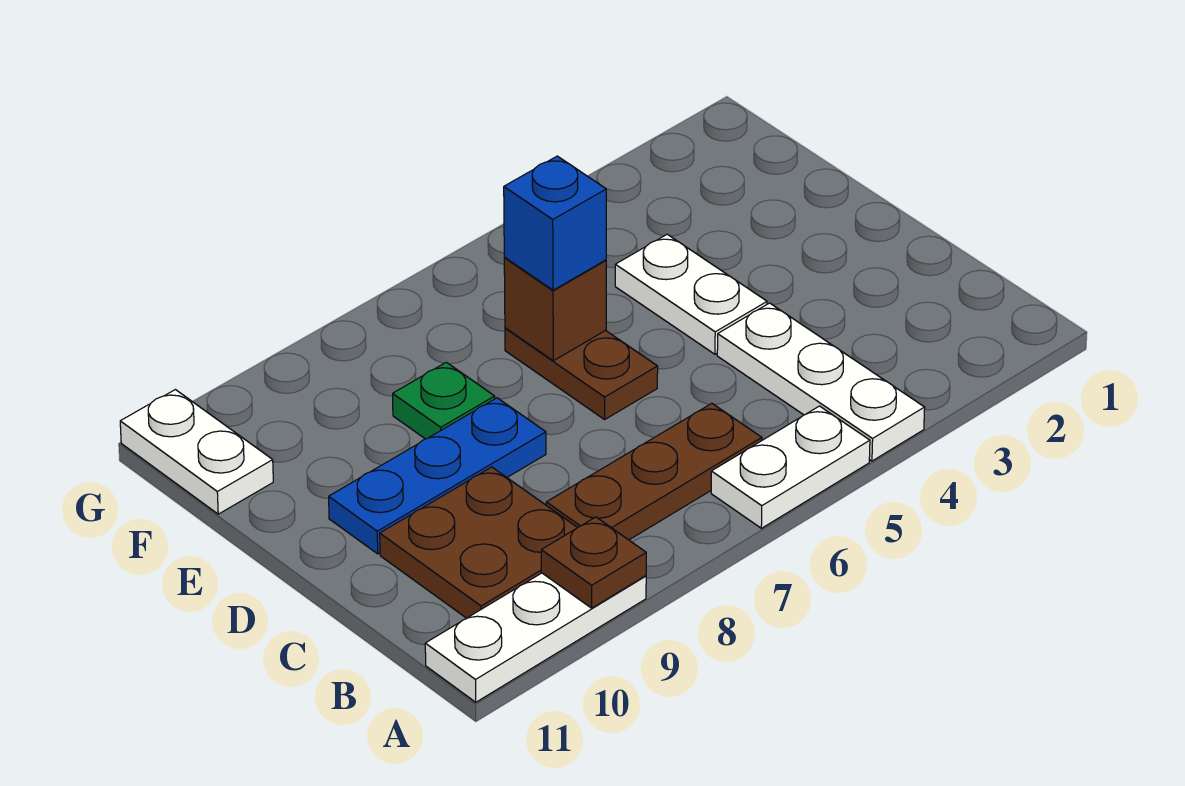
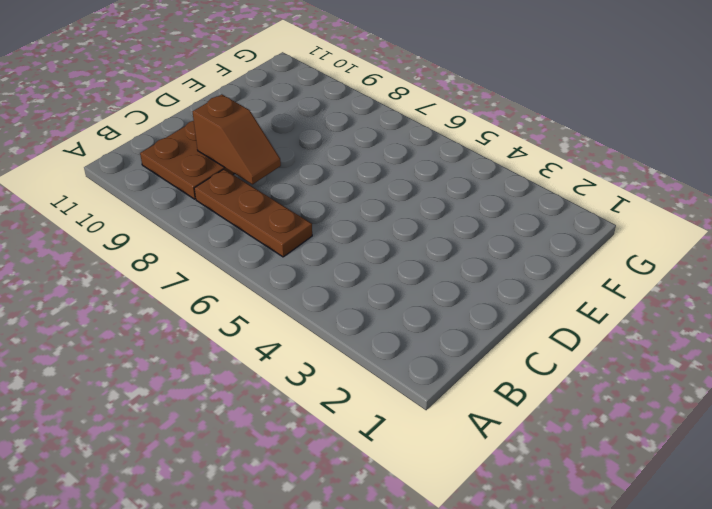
brown slope C8:C9 level 2 top 9 -> none
none -> white plate A4:C4 level 1
none -> white plate A5:A6 level 1
none -> white plate A9:A11 level 1

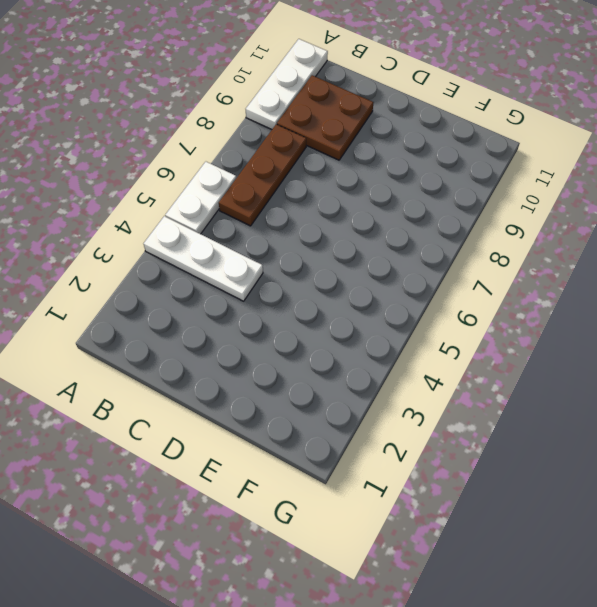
none -> white plate D4:E4 level 1
none -> brown plate D6:E6 level 1
none -> blue plate D8:D10 level 1

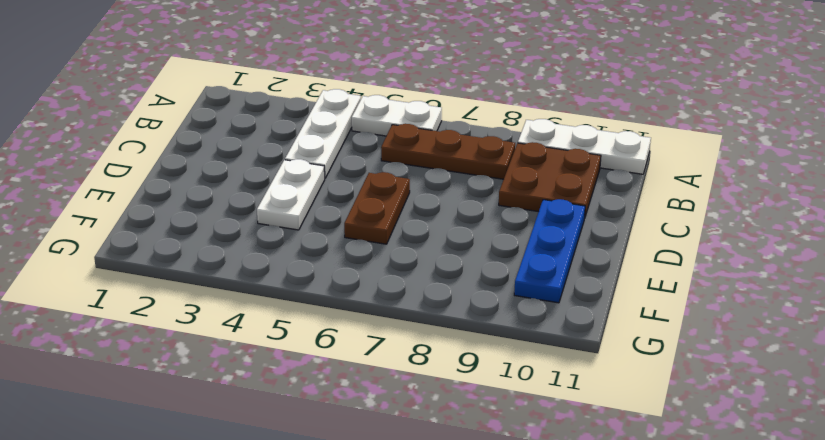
blue plate D10:F10 level 1 -> blue plate D8:D10 level 1
none -> green plate E8 level 1
none -> white plate F11:G11 level 1
none -> brown plate A9 level 2

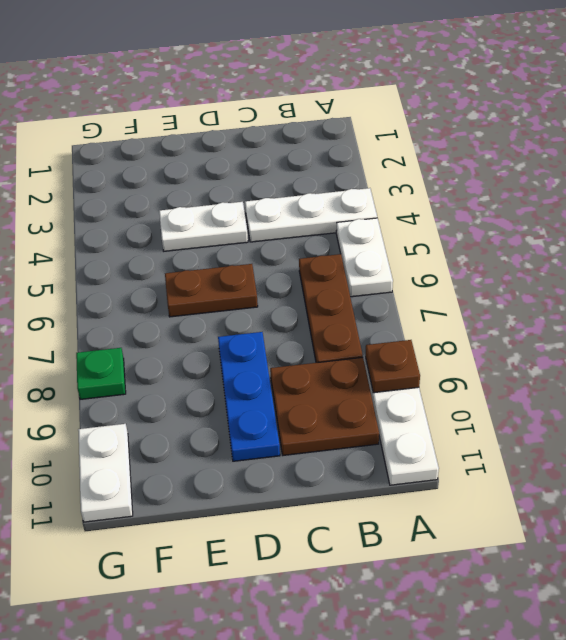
green plate G8 level 1 -> green plate E8 level 1
white plate G10:G11 level 1 -> white plate F11:G11 level 1
none -> brown brick E6 level 2
none -> blue brick E6 level 3

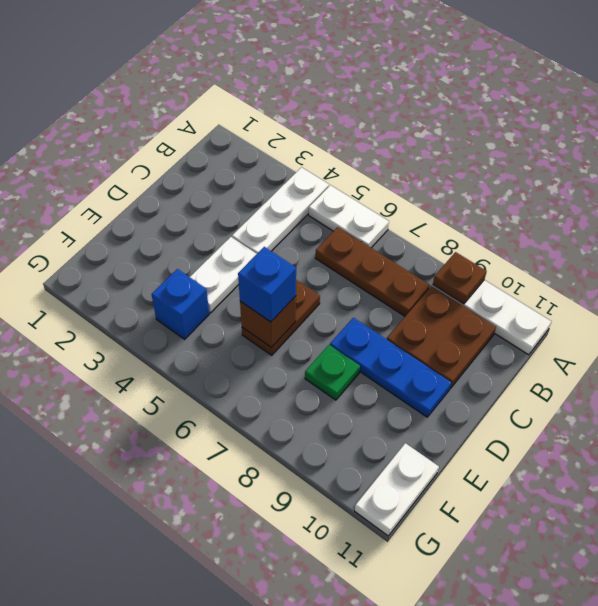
blue brick F4 level 1 -> none

